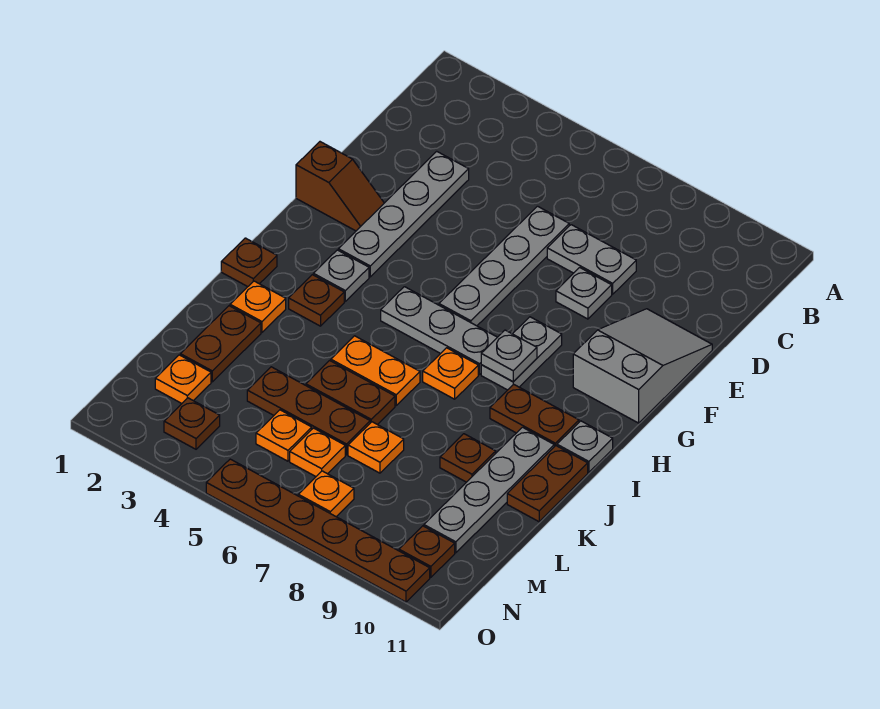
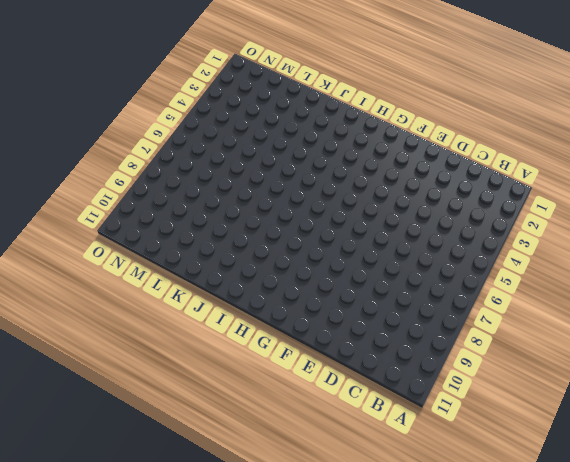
none -> grey plate D3:G3 level 1
none -> grey plate D6:G6 level 1
none -> grey plate D7:D8 level 1
none -> grey plate E8 level 1

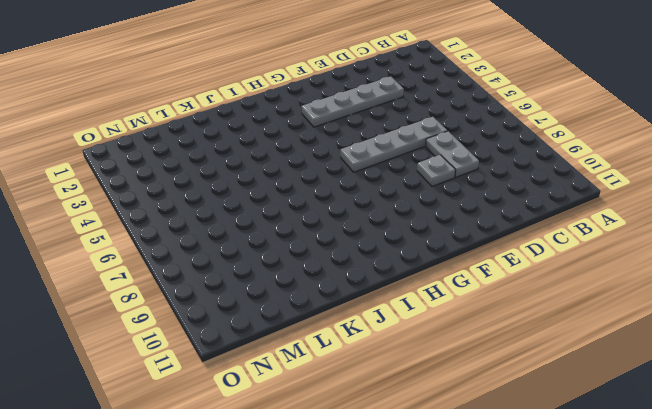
none -> grey slope E10:G11 level 1 top G
none -> brown slope F1:F2 level 1 top 1
none -> grey plate G8:H8 level 1
none -> grey plate H3 level 1

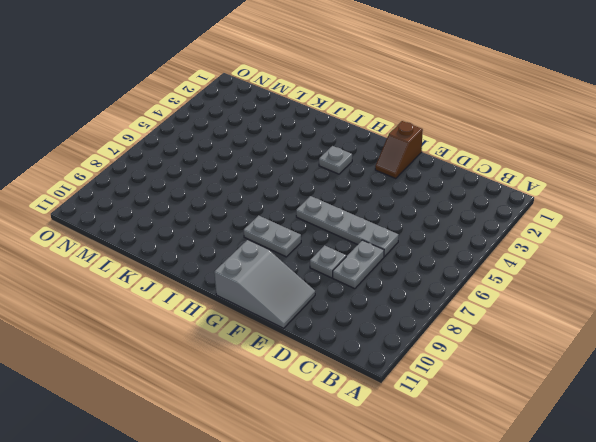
none -> grey plate D3:G3 level 1
none -> grey plate H5:H7 level 1
none -> brown plate I1 level 1
none -> brown plate I3 level 1

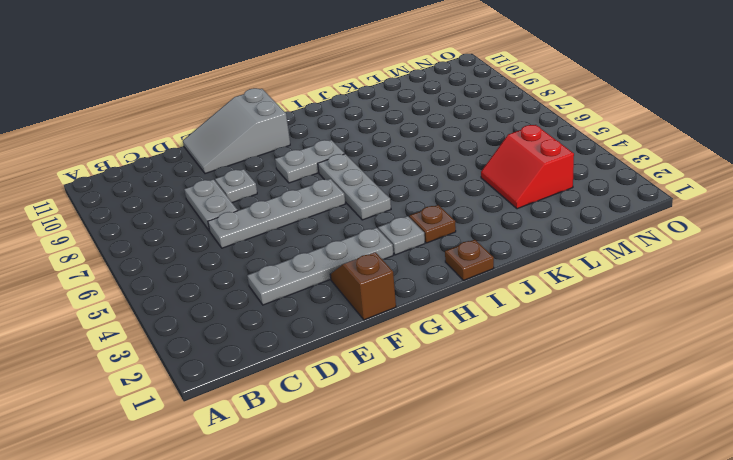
red slope L3:M4 level 1 top M -> brown plate L4:L6 level 1
none -> orange plate I7 level 1
none -> brown plate I9:I10 level 1
none -> grey plate I11 level 1
none -> orange plate J2 level 1

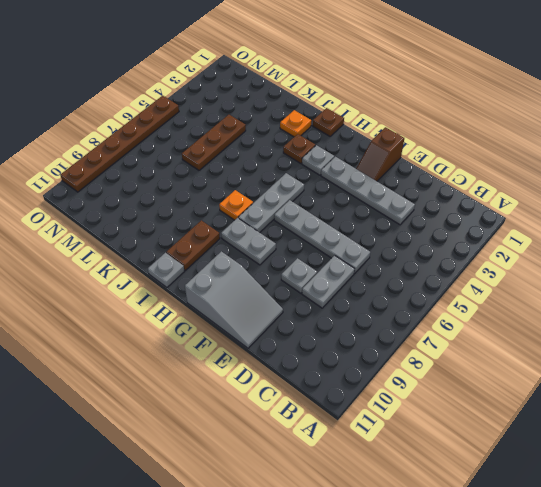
none -> orange plate J5:J6 level 1
none -> grey plate J10:M10 level 1
none -> brown plate J11:K11 level 1
none -> brown plate K2:L2 level 1

